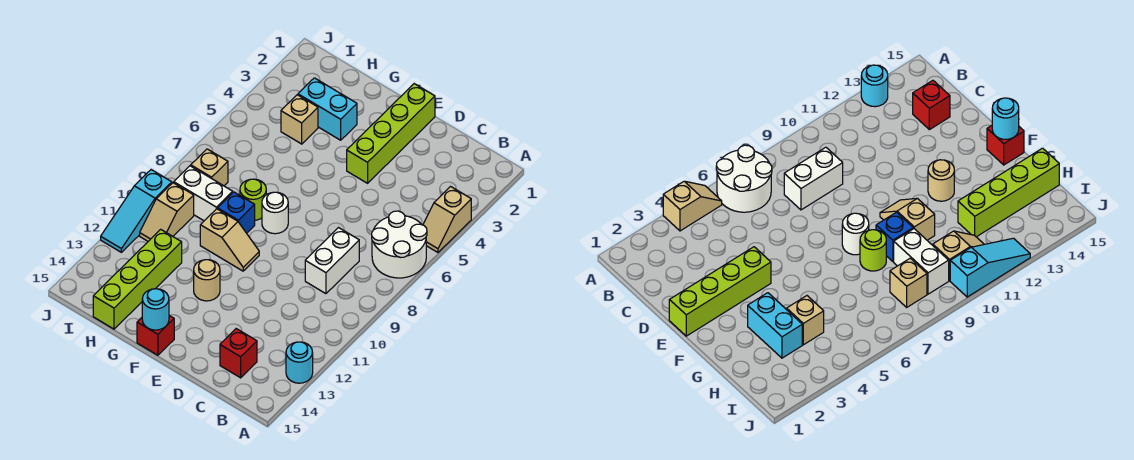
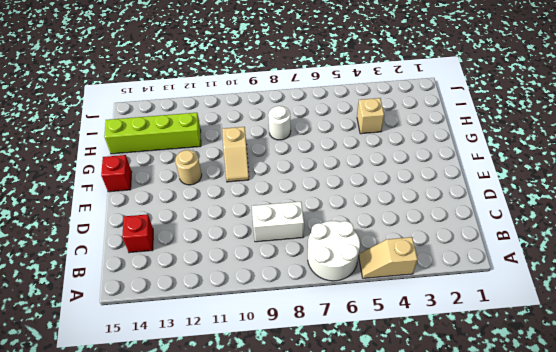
white round brick H8 level 1 -> white round brick F8 level 1
none -> cyan round brick A13 level 1
none -> lime brick E1:E4 level 1
none -> cyan brick G3:H3 level 1

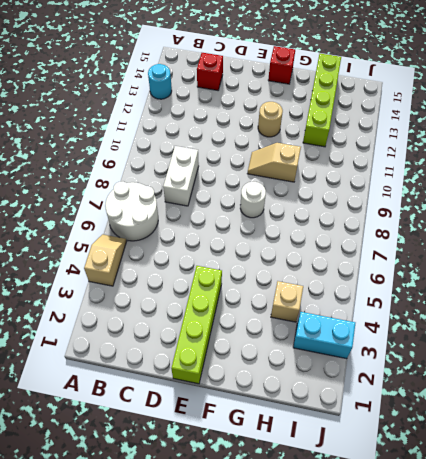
cyan brick I3:J3 level 1 -> cyan brick G3:H3 level 1
none -> lime round brick G8 level 1
none -> blue brick G9 level 1
none -> white brick H9:I9 level 1

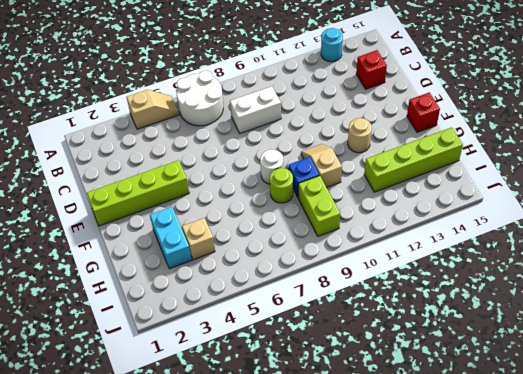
lime brick H9:I9 level 1 -> white brick H9:I9 level 1
none -> tan brick I8 level 1
none -> tan slope I10:I11 level 1 top 10
none -> cyan slope J10:J12 level 1 top 10

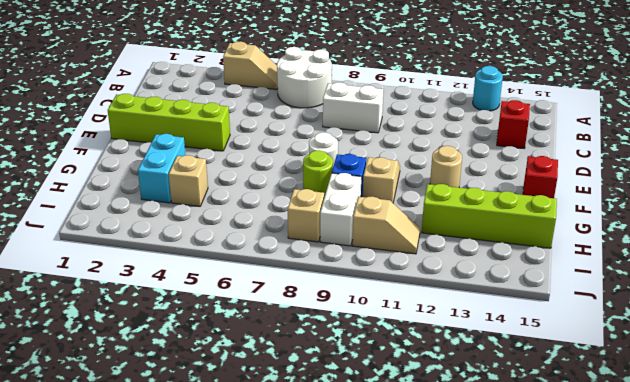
none -> cyan slope J10:J12 level 1 top 10
none -> cyan round brick F15 level 2

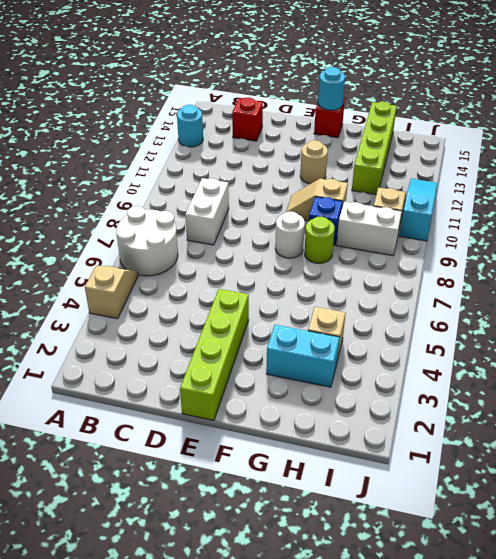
none -> tan brick I8 level 1

